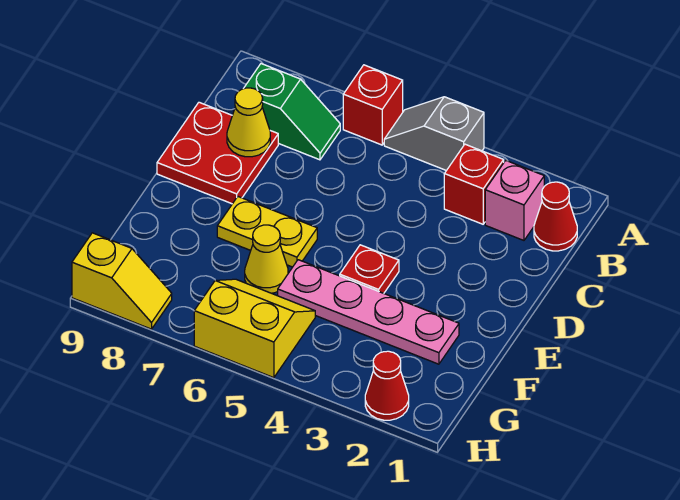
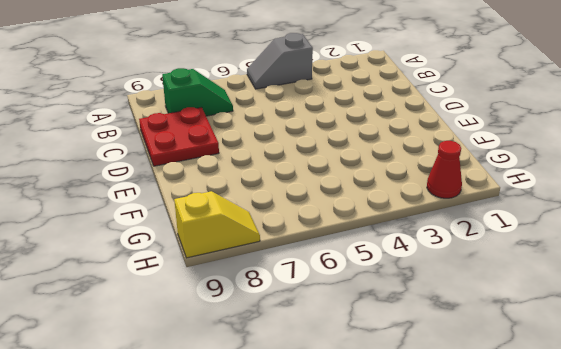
none -> red brick A6 level 1
none -> red cone B1 level 1
none -> pink brick B2 level 1

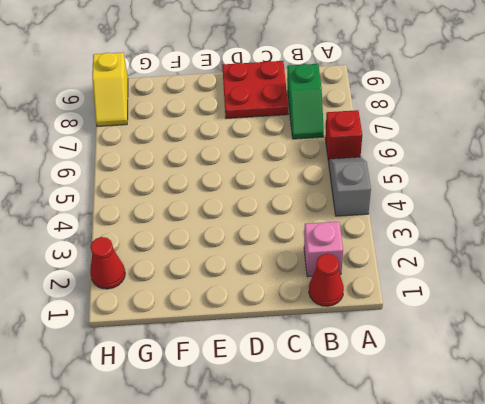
none -> red brick B3 level 1
none -> red plate E4 level 1
none -> yellow plate E6:E7 level 1

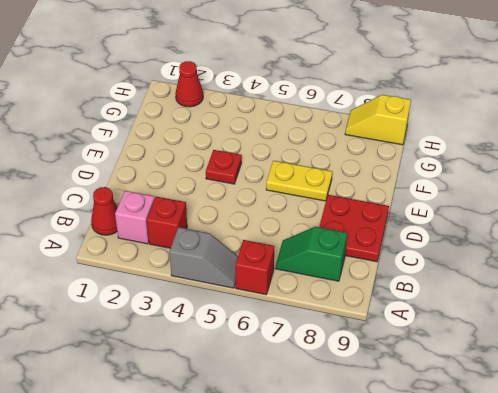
none -> pink plate F2:F5 level 1
none -> yellow cone F6 level 1
none -> yellow slope G5:H6 level 1 top H

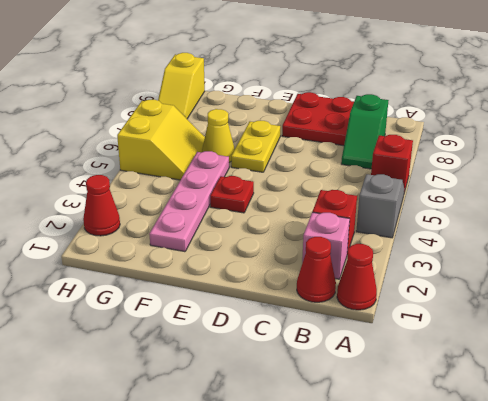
red cone A1 level 1 -> none
none -> yellow cone C8 level 2

